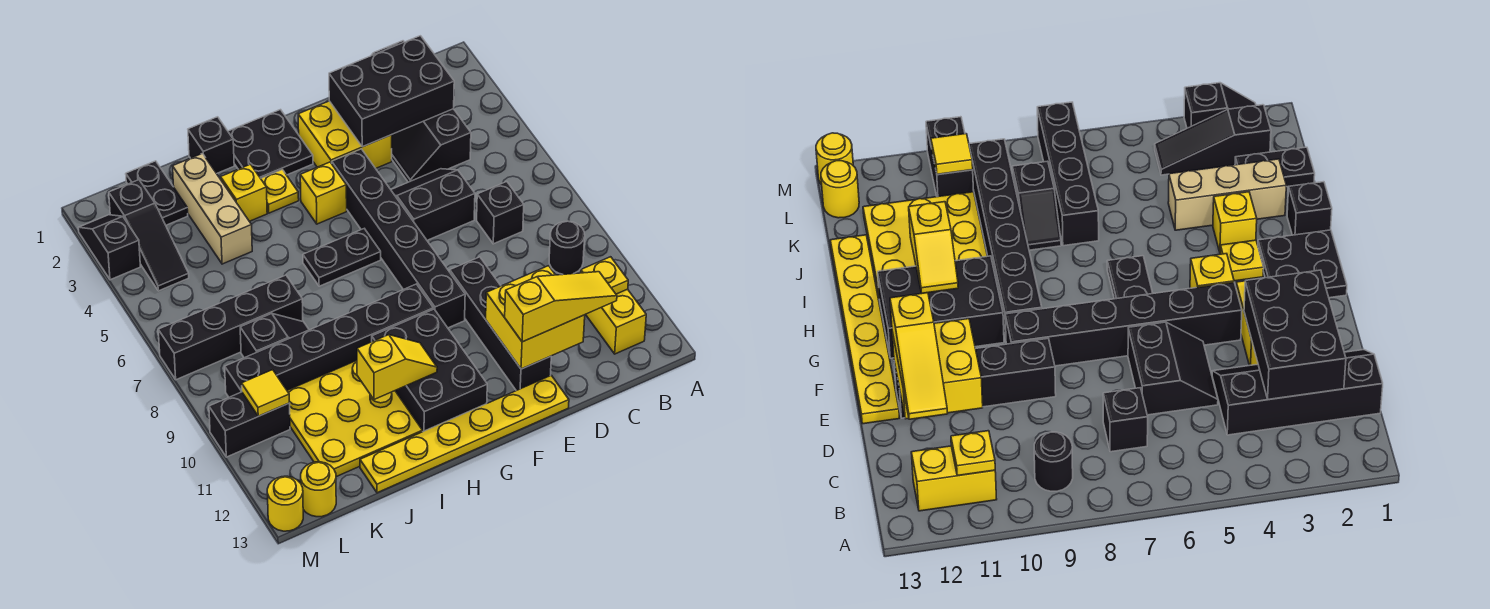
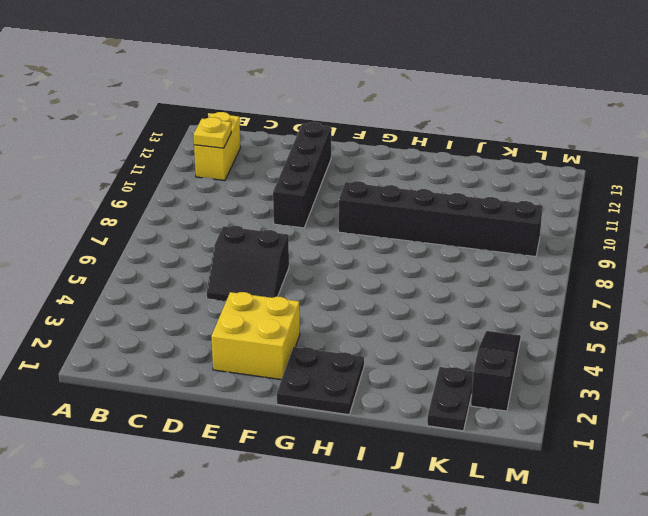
none -> black round brick B9 level 1
none -> black slope C1:D4 level 1 top C
none -> black brick C7 level 1
none -> yellow plate E13:J13 level 1

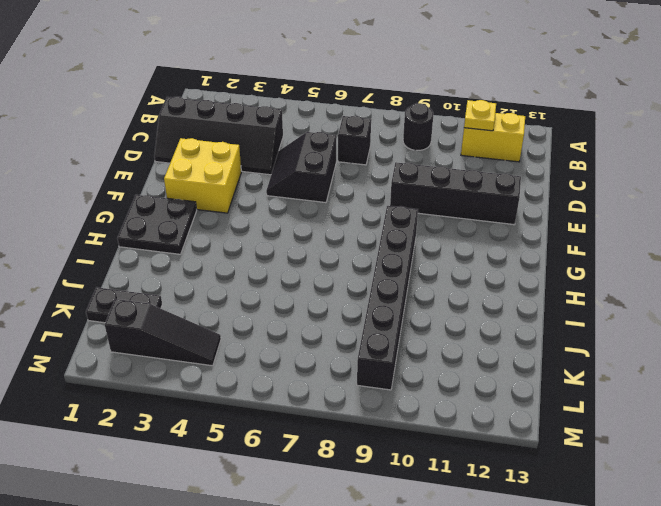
none -> yellow plate E13:J13 level 1
none -> black brick F4:F9 level 1
none -> yellow brick G4 level 1
none -> black plate G6:H6 level 1

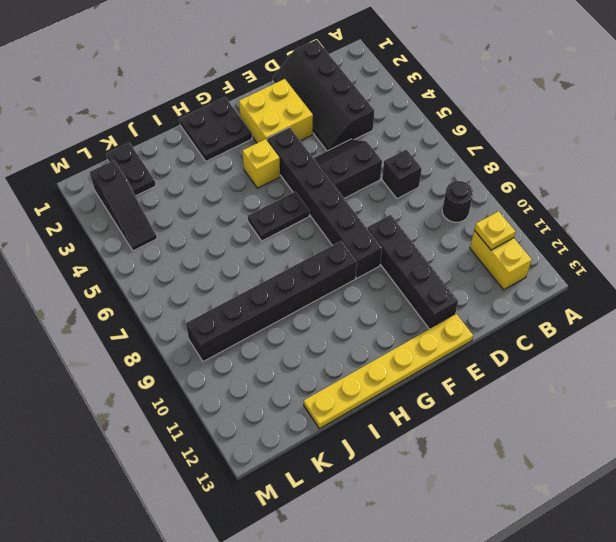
none -> black brick G10:H12 level 1
none -> yellow plate H3 level 1
none -> black brick I1 level 1
none -> yellow brick I3 level 1

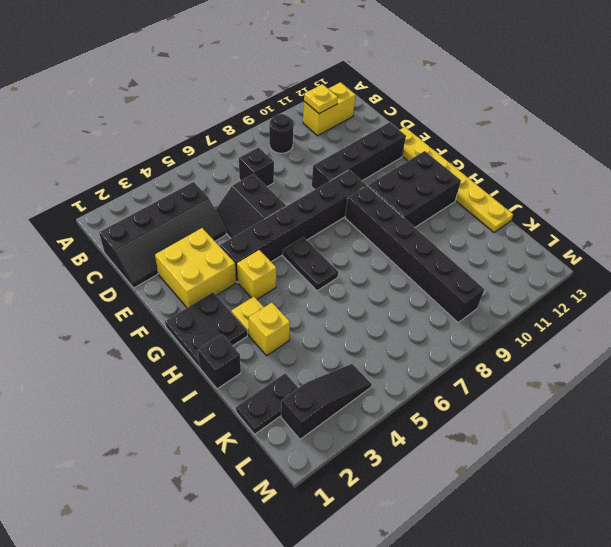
none -> yellow plate I10:K12 level 1
none -> tan brick J2:J4 level 1
none -> black brick J7:M7 level 1
none -> black slope J8:K8 level 1 top K

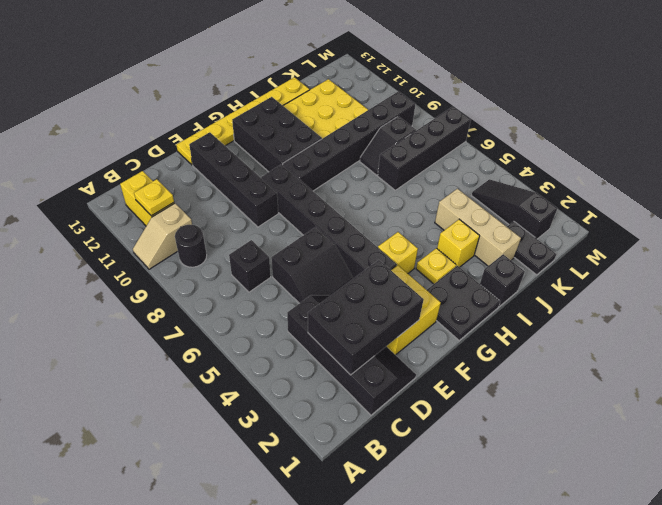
tan slope A10:B10 level 1 top B -> none
none -> black plate G6:H6 level 1
none -> black brick L10:M10 level 1
none -> yellow round brick L13 level 1
none -> black slope M2:M3 level 1 top 3

